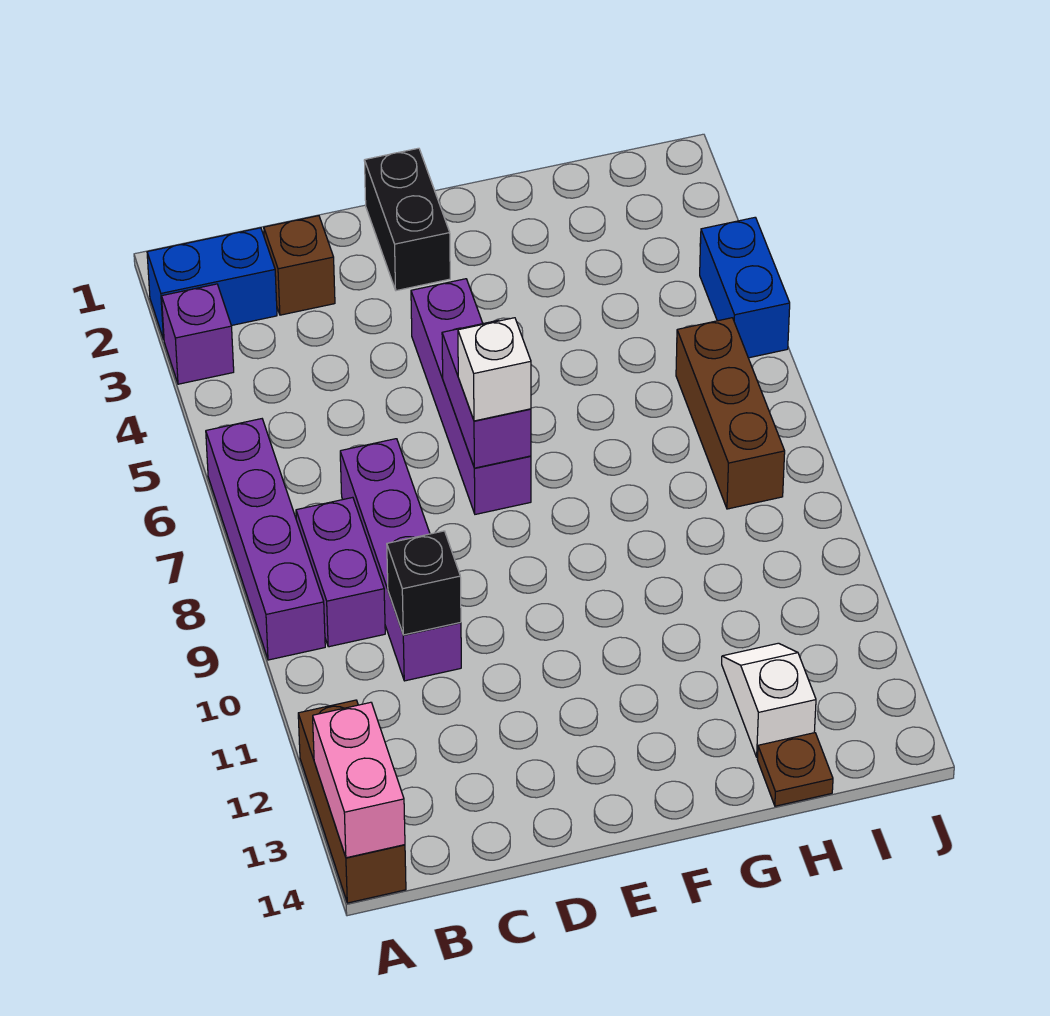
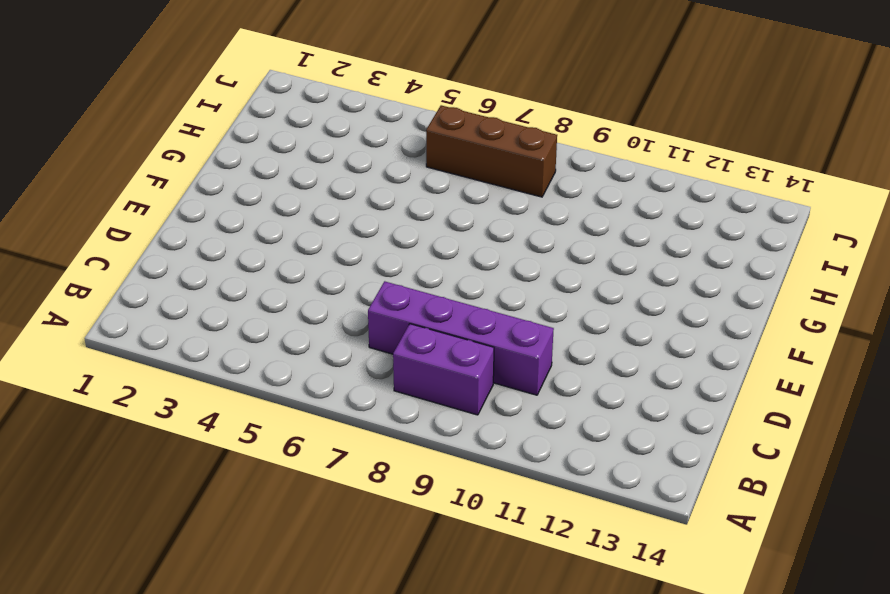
none -> blue brick A2:B2 level 1
none -> purple brick A3 level 1
none -> purple brick A6:A9 level 1

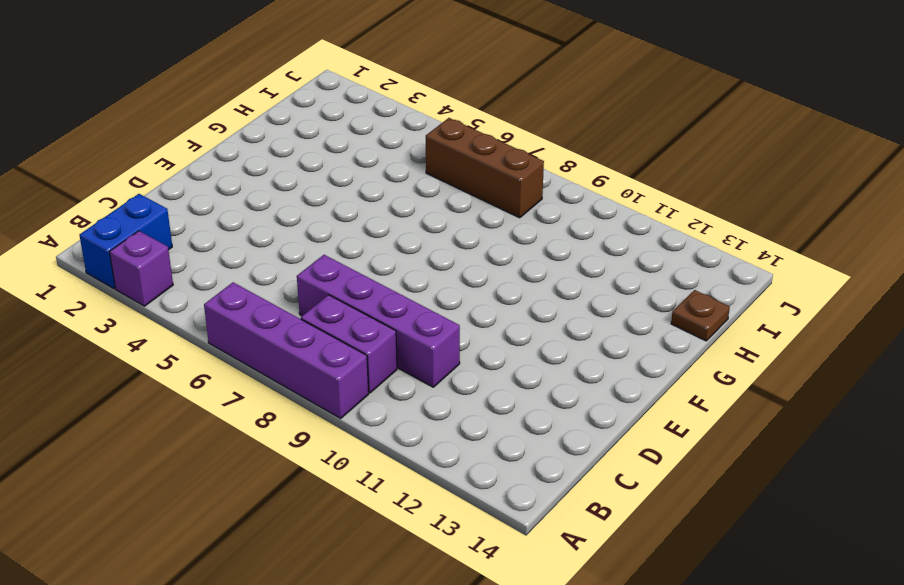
none -> brown brick A12:A14 level 1
none -> brown brick C2 level 1
none -> black brick E1:E2 level 1

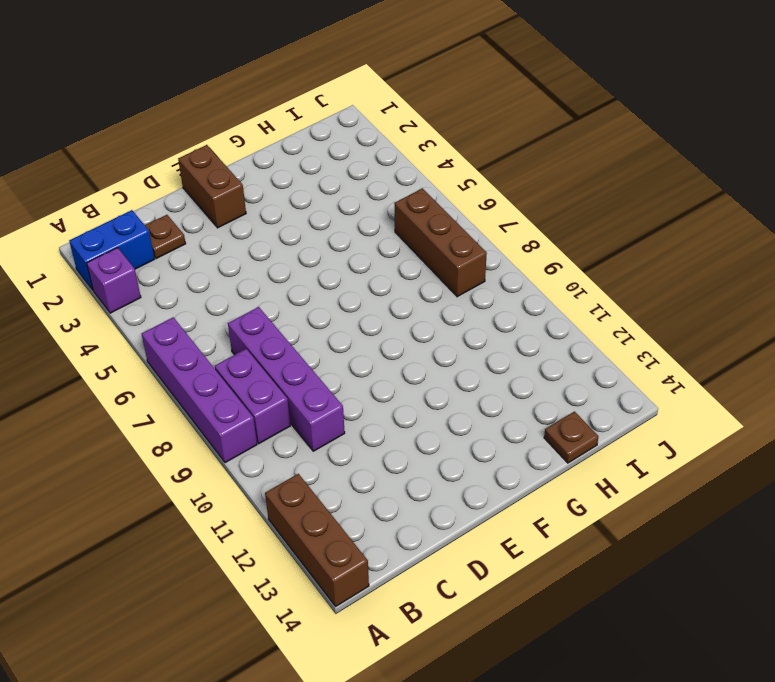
brown plate C2 level 1 -> brown brick C2 level 1
brown brick E1:E2 level 1 -> black brick E1:E2 level 1
none -> purple brick E4:E7 level 1
none -> white slope H12:H13 level 1 top 13
none -> blue brick J4:J5 level 1

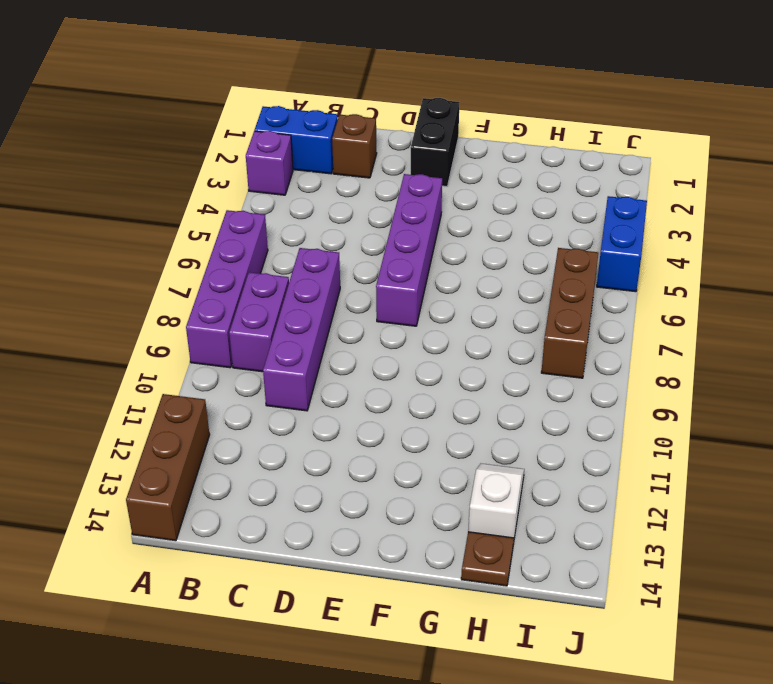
none -> pink brick A13:A14 level 2
none -> black brick C10 level 2
none -> purple brick E6:E7 level 2

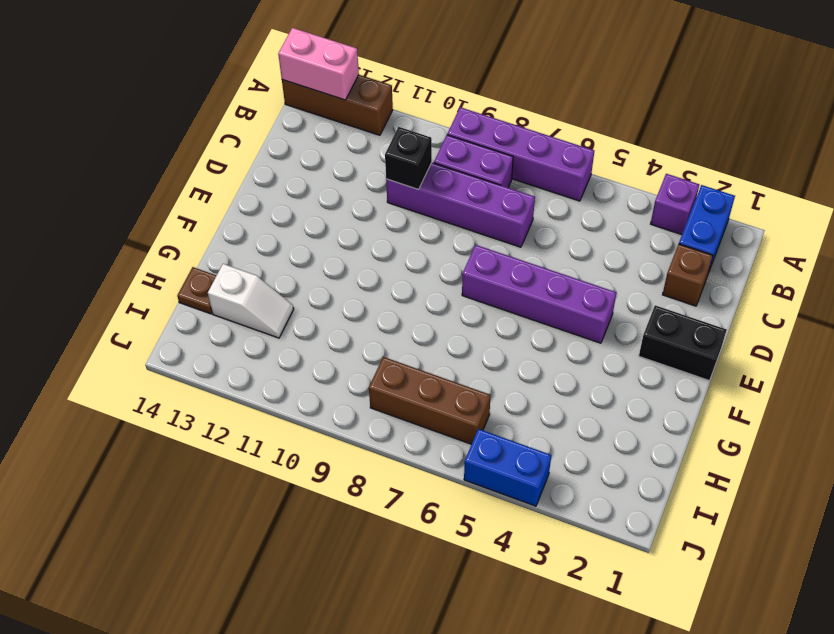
none -> purple brick E6:E7 level 2
none -> white brick E7 level 3

